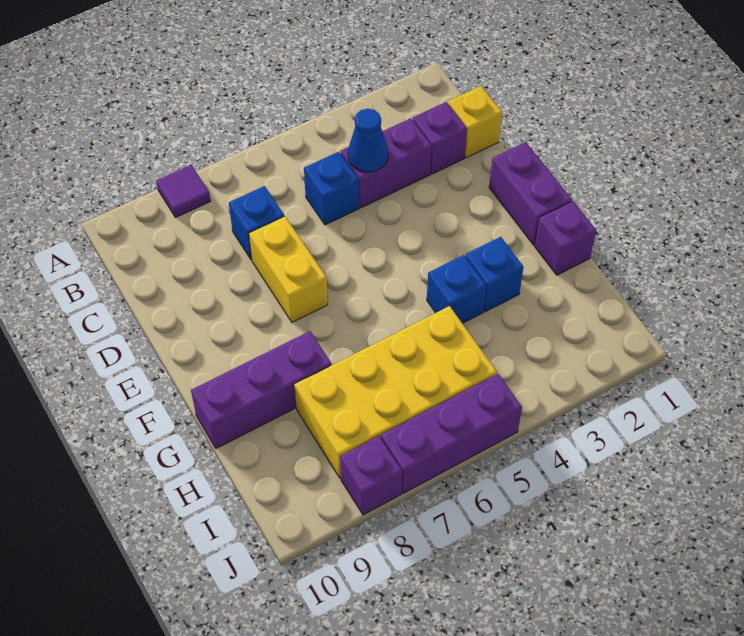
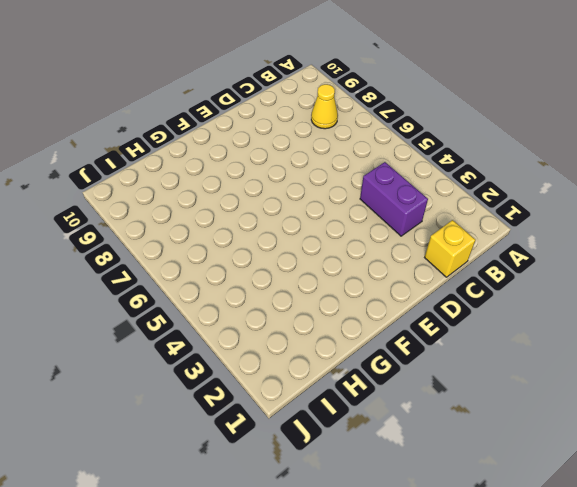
yellow cone B8 level 1 -> none
none -> purple tile A8 level 1
none -> purple brick C2 level 1
none -> blue brick C5 level 1

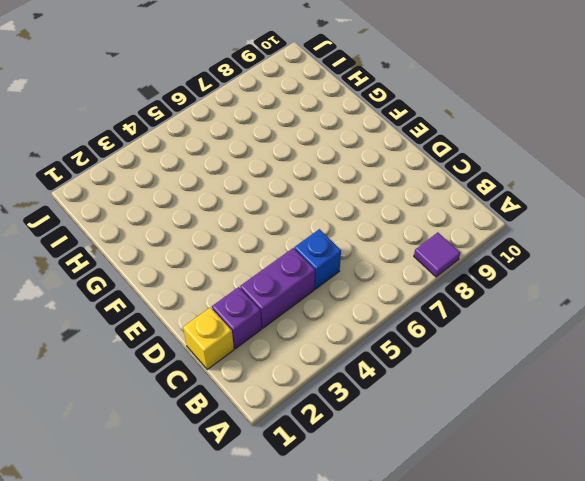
none -> blue brick C7 level 1
none -> yellow brick D7:E7 level 1
none -> purple brick E1:F1 level 1

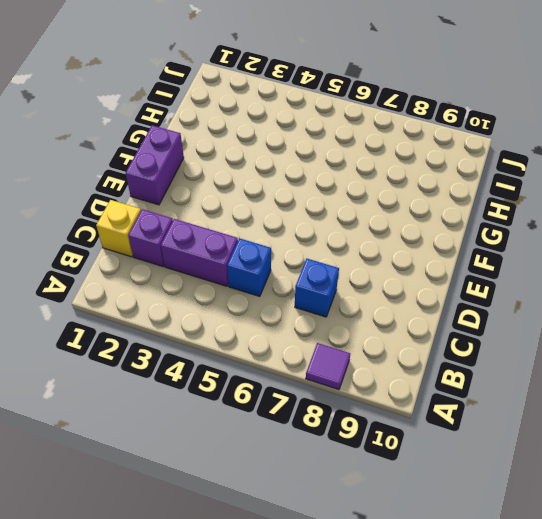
none -> yellow brick D7:E7 level 1
none -> purple brick G1 level 1
none -> blue brick G3 level 1

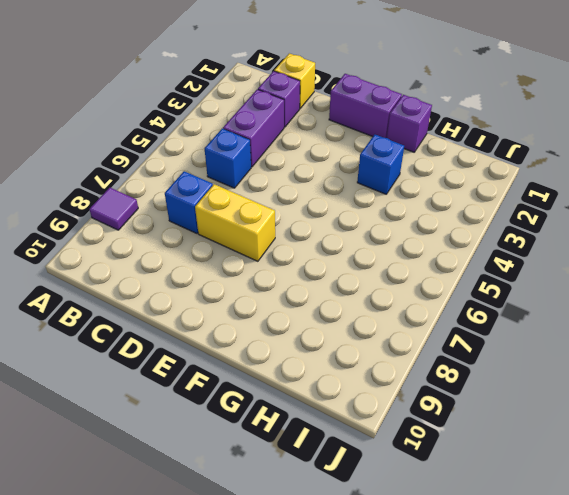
none -> blue brick G4 level 1
none -> purple brick G8:G10 level 1
none -> yellow brick H5:I8 level 1

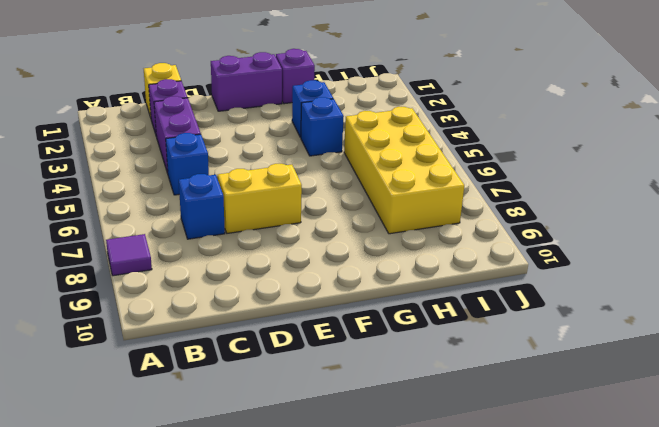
none -> purple brick G8:G10 level 1
none -> purple brick J5:J7 level 1
none -> purple brick J8 level 1

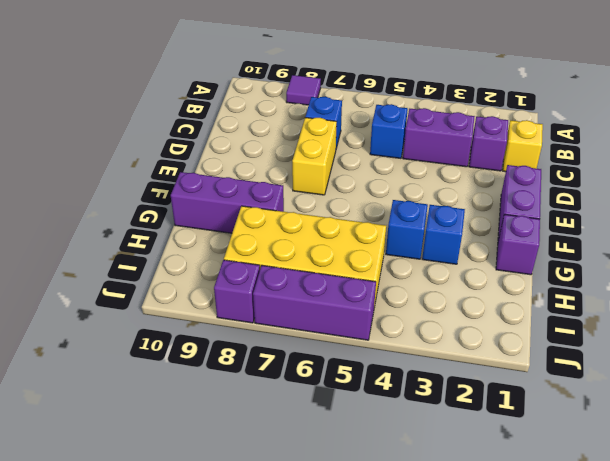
none -> blue cone C4 level 2

